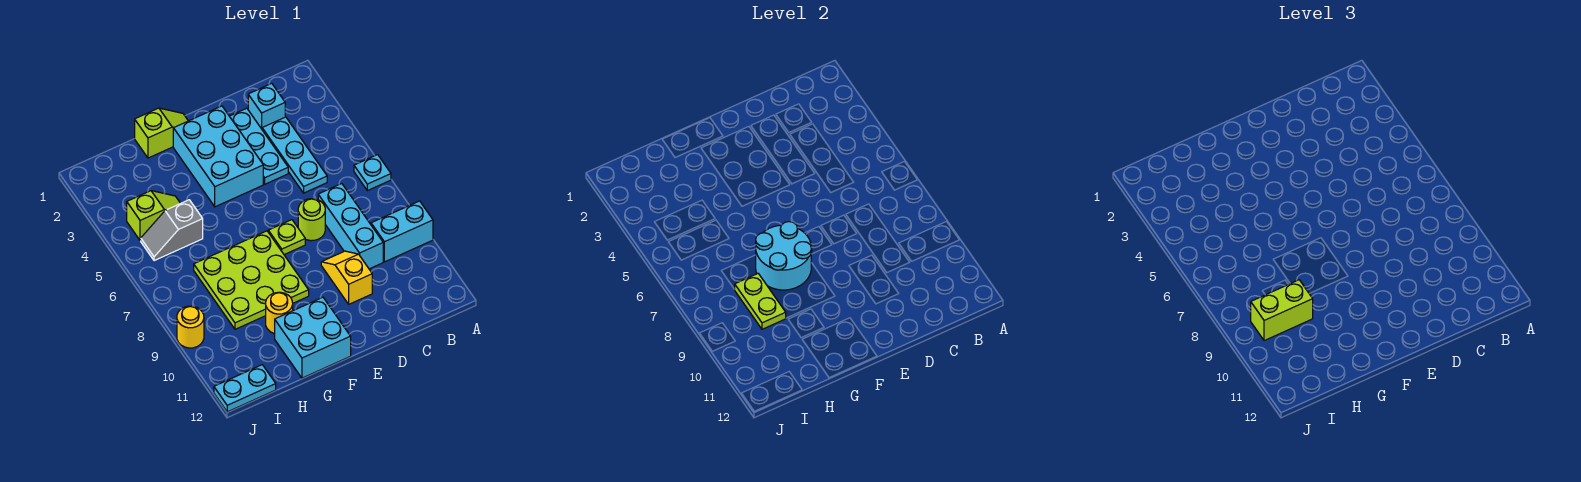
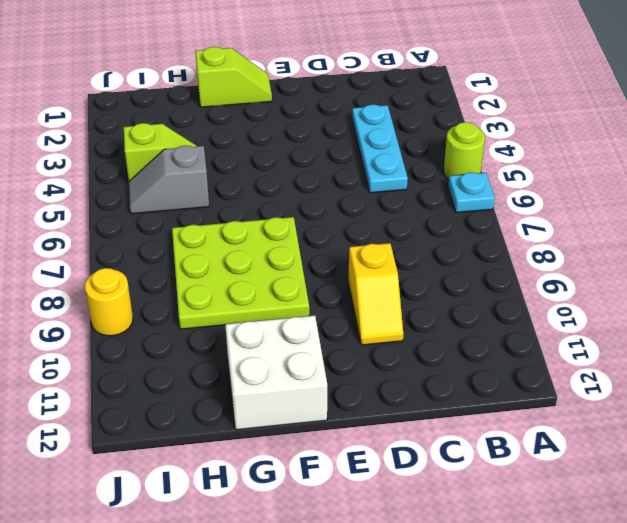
lime round brick A5 level 1 -> lime round brick D7 level 1
yellow slope D9:D10 level 1 top 9 -> yellow slope D9:D10 level 1 top 10
white brick F11:G12 level 1 -> cyan brick F11:G12 level 1
none -> cyan brick A9:B9 level 1
none -> cyan brick C2 level 1
none -> cyan brick C7:C9 level 1

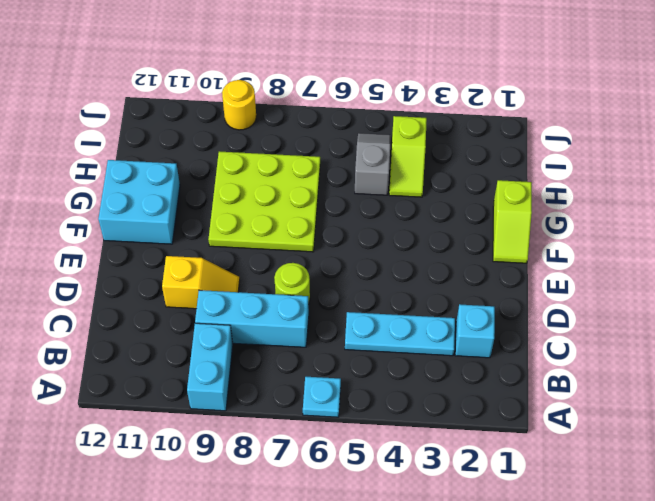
none -> cyan plate D2:D4 level 1
none -> cyan brick E2:F4 level 1
none -> lime plate E7 level 1

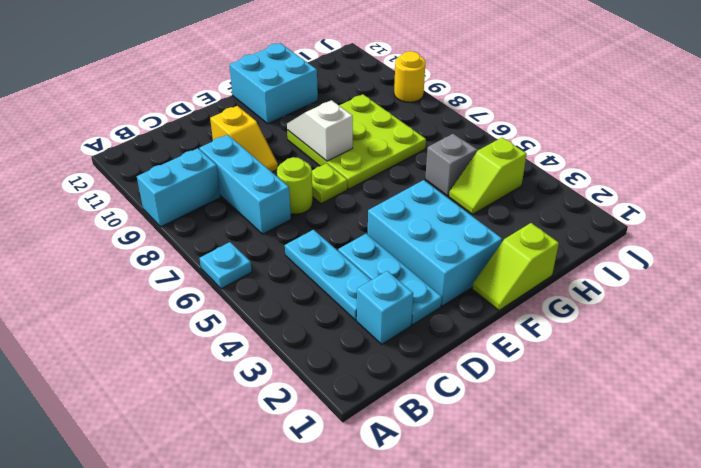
white slope F8:F9 level 2 top 8 -> cyan round brick F7:G8 level 2
none -> yellow round brick G10 level 1
none -> cyan plate I12:J12 level 1
none -> lime plate H8:H9 level 2

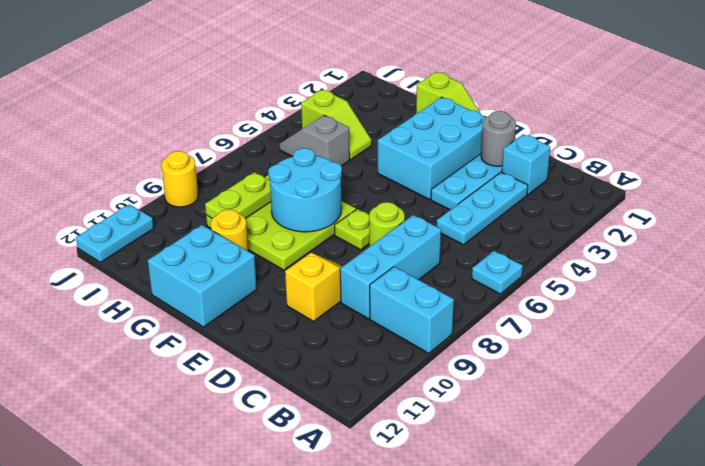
grey round brick D2 level 2 -> none
cyan plate J11:J12 level 1 -> cyan plate I12:J12 level 1
none -> lime brick H9:I9 level 3

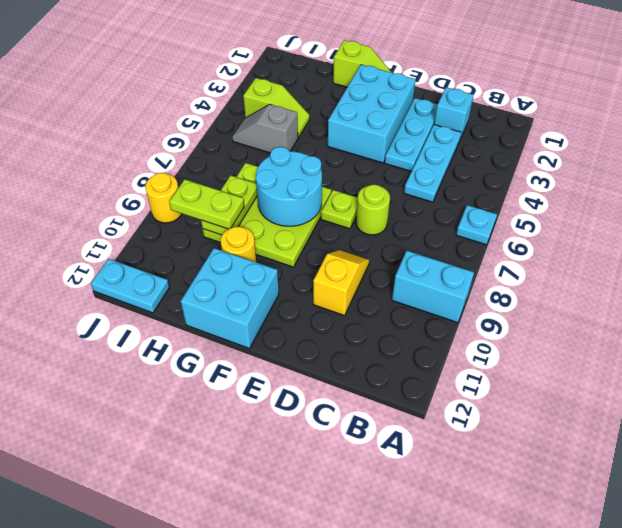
lime plate H9:I9 level 3 -> lime brick H9:I9 level 3
none -> cyan brick C7:C9 level 1

